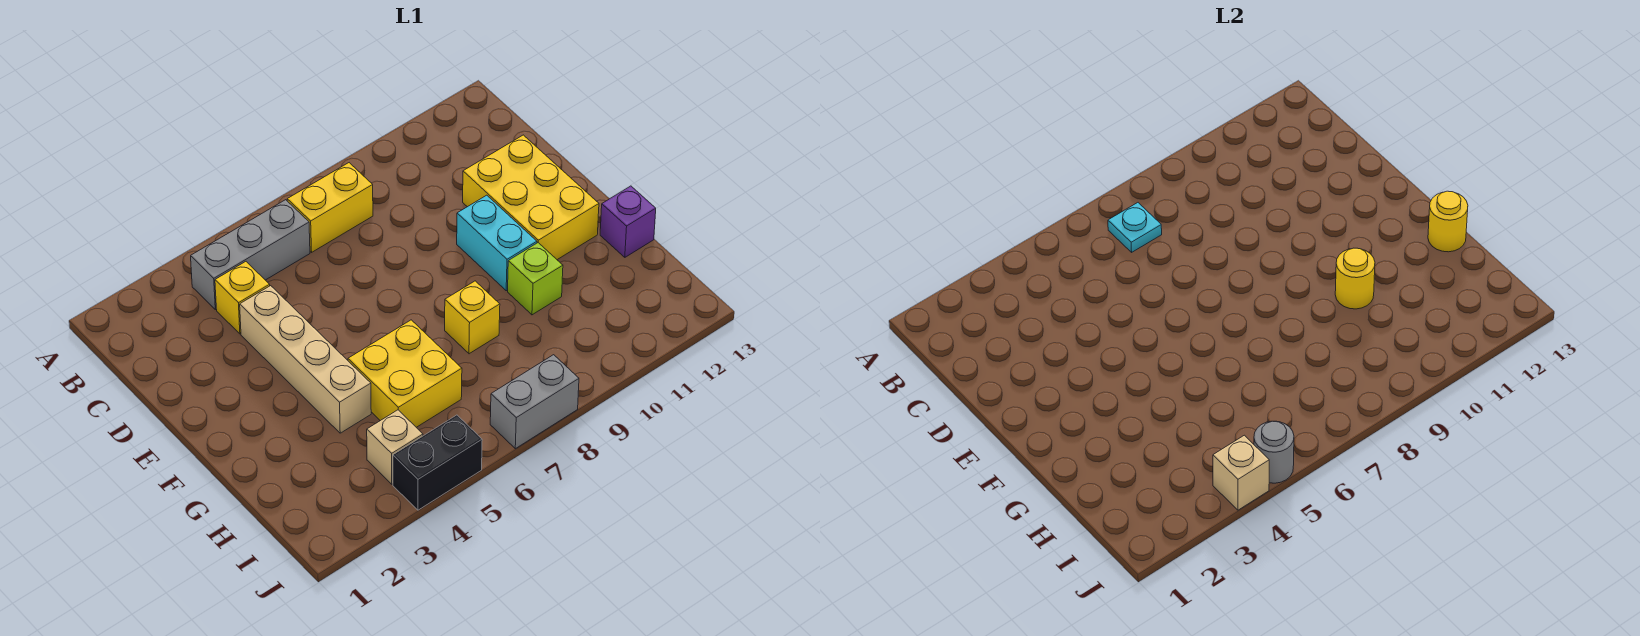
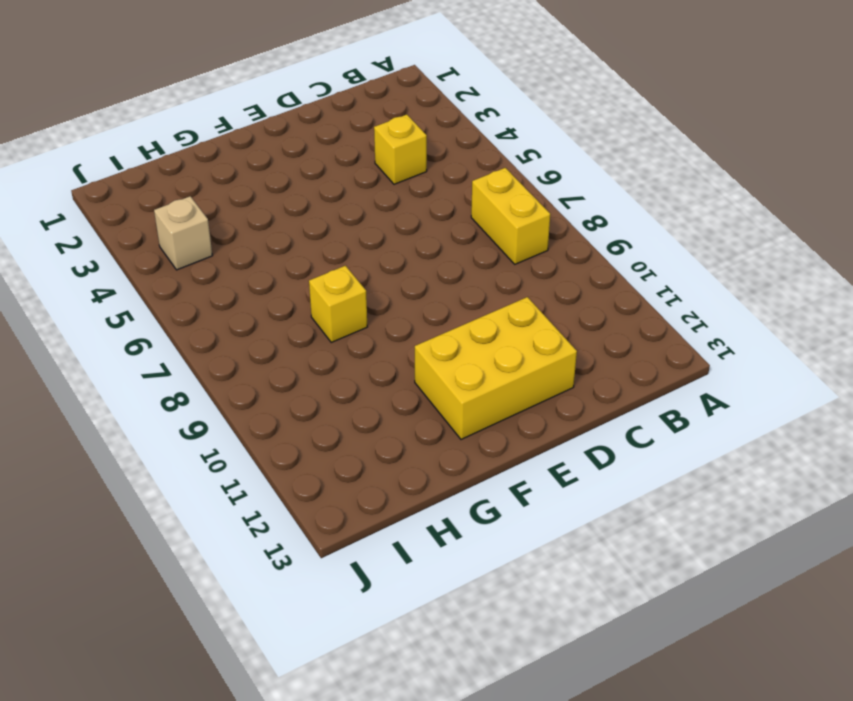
none -> grey brick B4:B6 level 1
none -> tan brick D4:G4 level 1
none -> cyan brick E10:F10 level 1

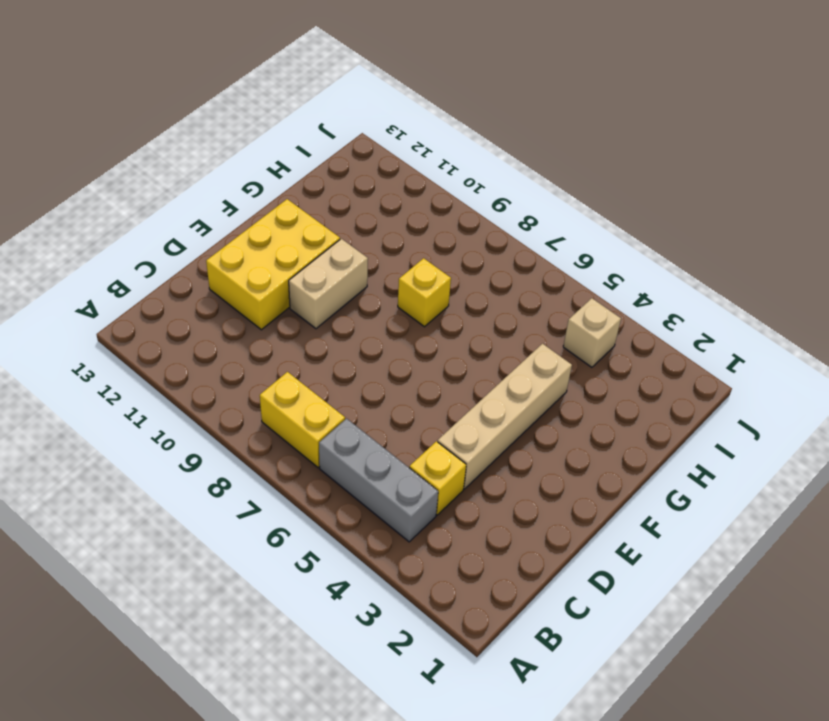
tan brick E10:F10 level 1 -> cyan brick E10:F10 level 1
none -> yellow brick G5:H6 level 1
none -> lime brick G10 level 1
none -> purple brick G13 level 1

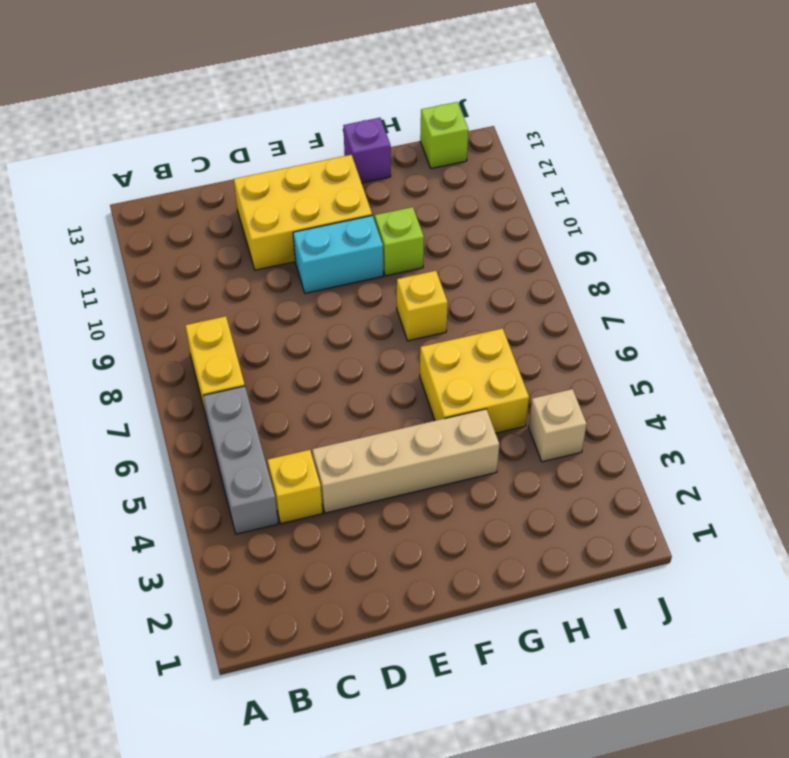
lime brick I13 level 1 -> none
none -> black brick J4:J5 level 1
none -> grey brick J7:J8 level 1
none -> cyan plate B7 level 2

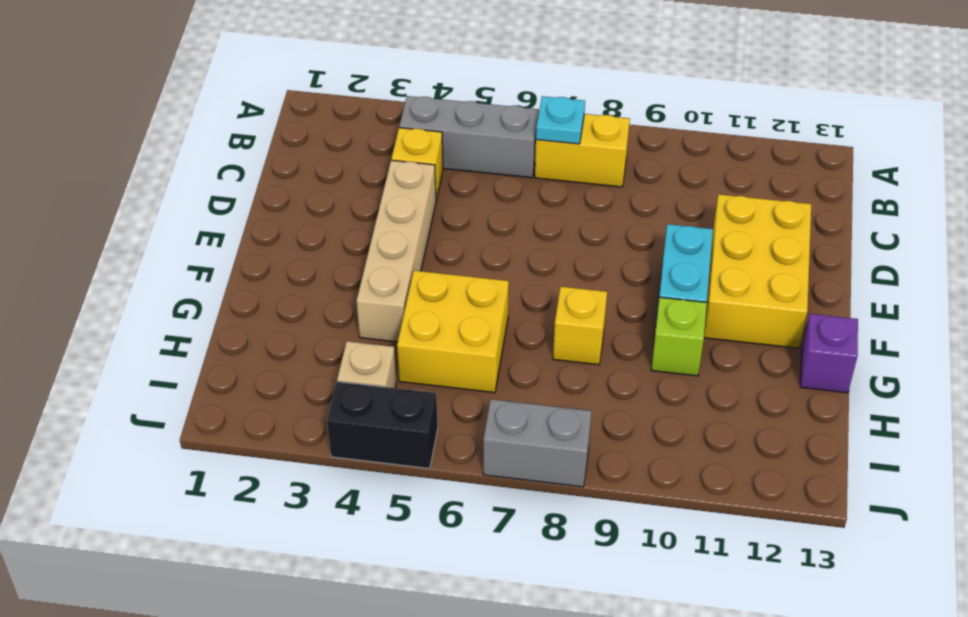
none -> yellow round brick G10 level 2
none -> yellow round brick G13 level 2
none -> tan brick J4 level 2

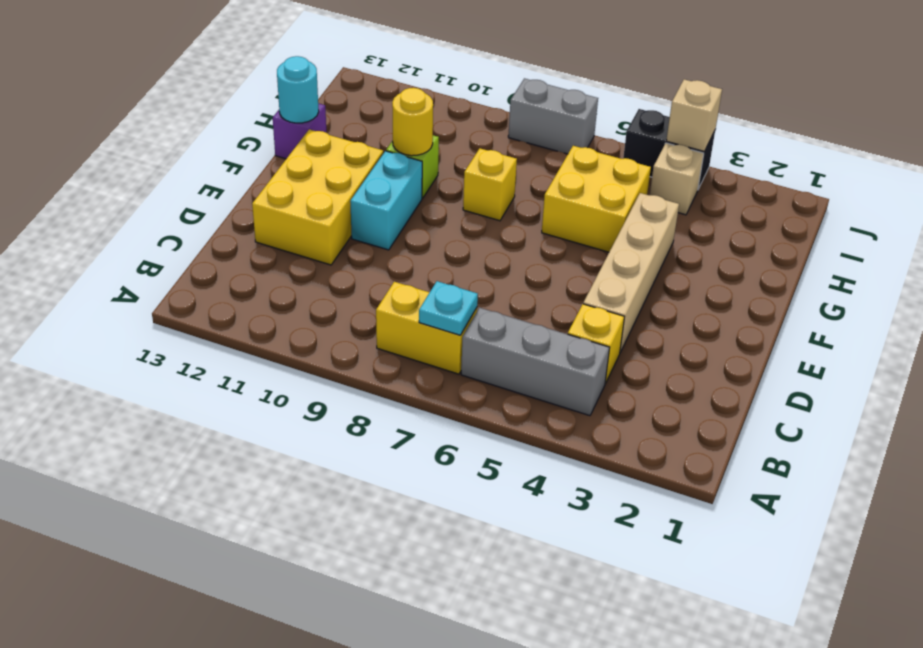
cyan round brick G13 level 2 -> yellow round brick G13 level 2
none -> grey round brick J5 level 2

